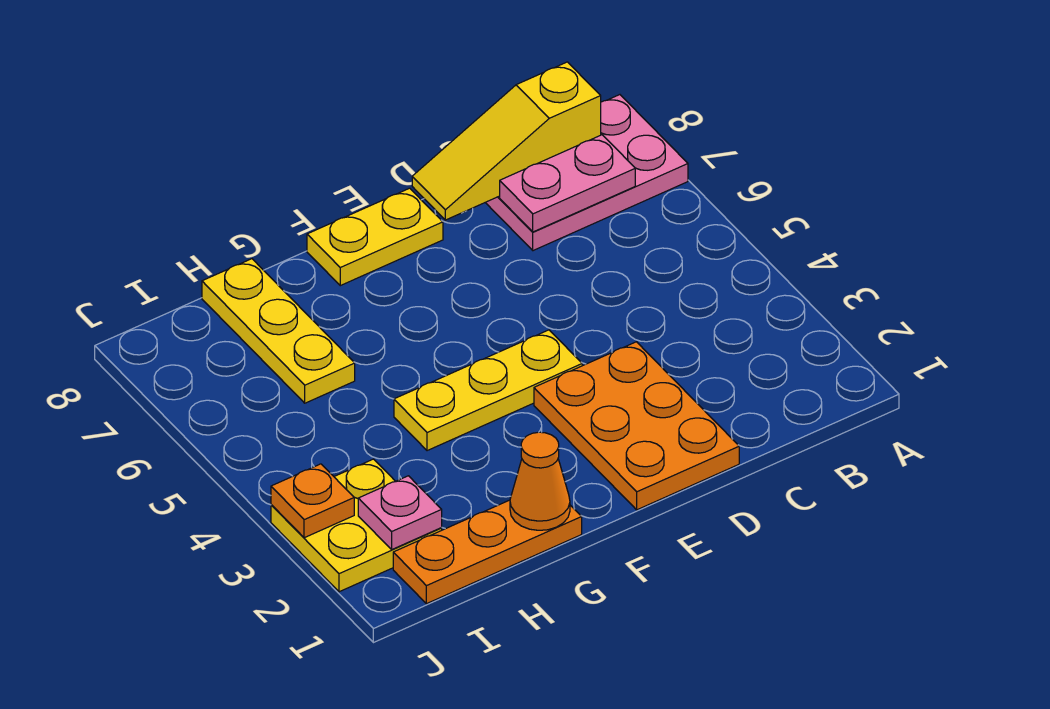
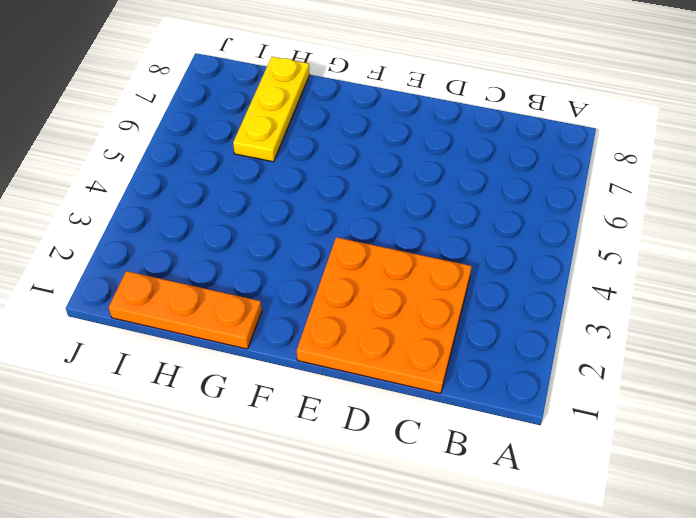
orange plate C1:E3 level 1 -> orange plate D1:E3 level 1
none -> pink plate A7:C8 level 1
none -> yellow plate E4:G4 level 1
none -> yellow plate E8:F8 level 1

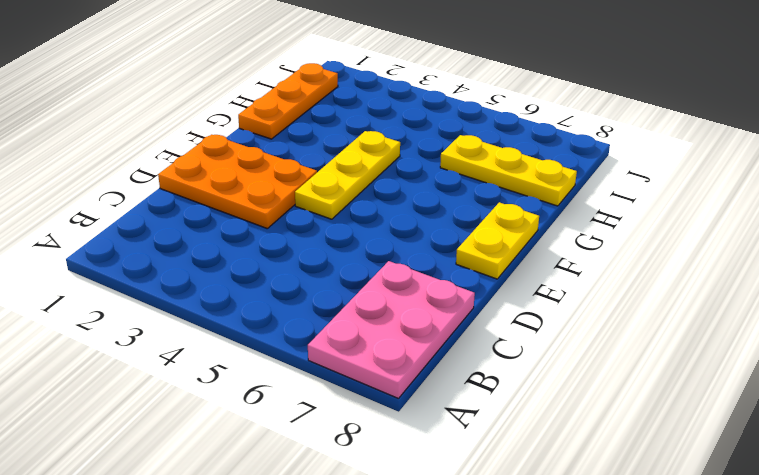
none -> yellow plate I2:J3 level 1
none -> pink plate B7:C7 level 2
none -> yellow slope B8:D8 level 2 top B

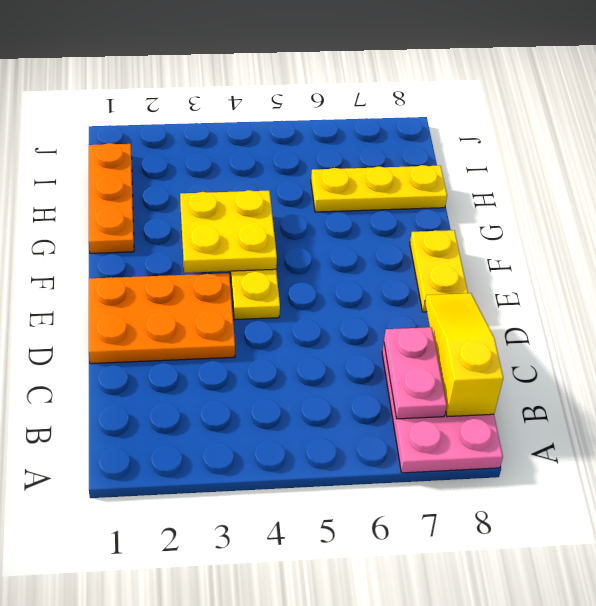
yellow plate F3:G4 level 2 -> yellow plate I2:J3 level 1
none -> orange cone G1 level 2
none -> pink plate I2 level 2
none -> orange plate J3 level 2

